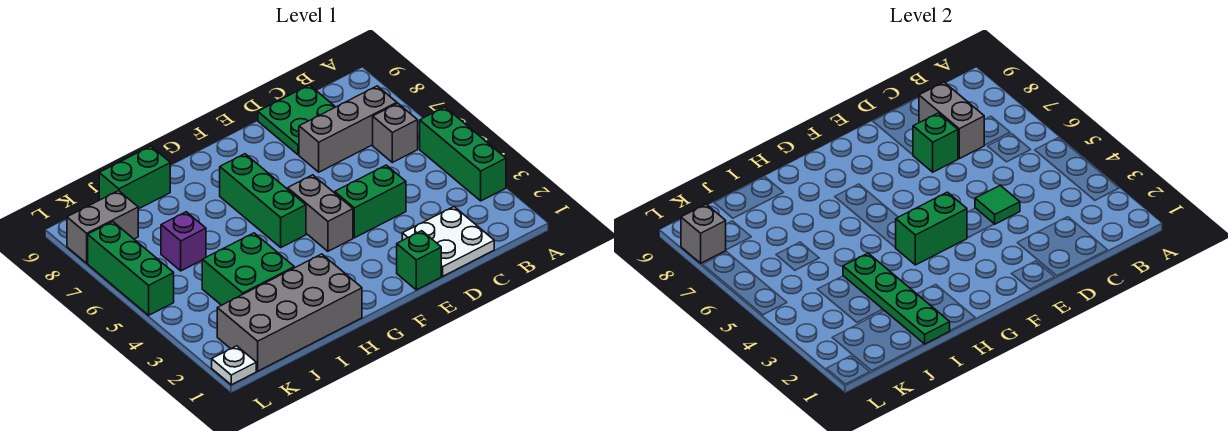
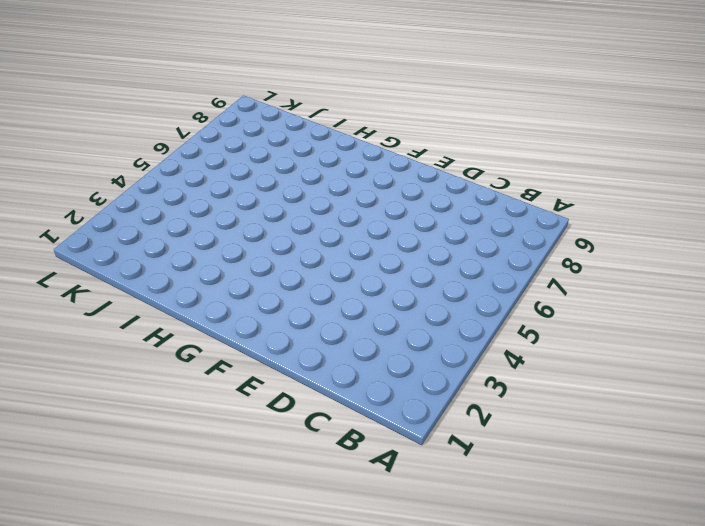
none -> green brick A3:A5 level 1
none -> grey brick B6 level 1
none -> grey brick B7:D7 level 1

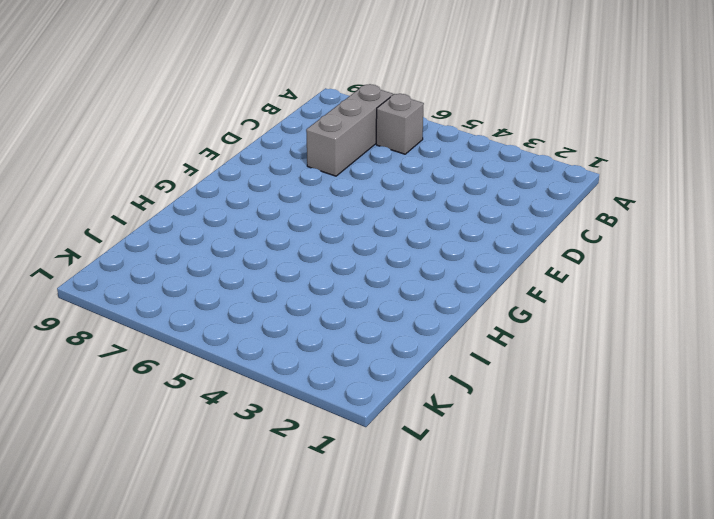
none -> green brick A3:A5 level 1
none -> white plate C1:D2 level 1
none -> green plate C8:D9 level 1

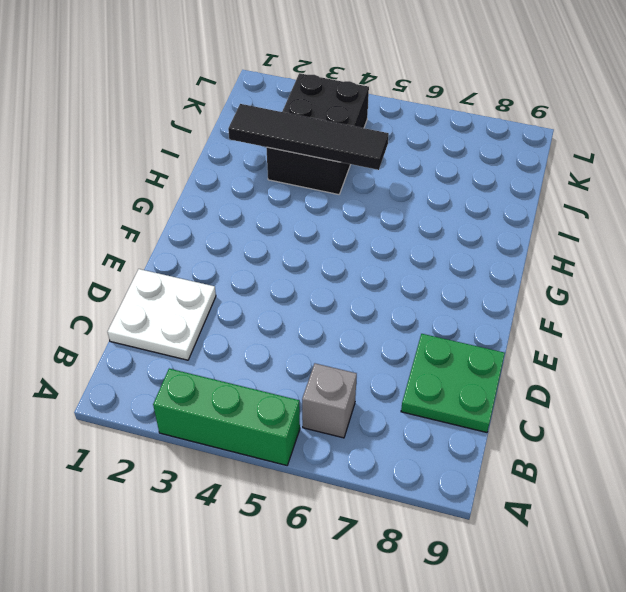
black tile I2:I5 level 2 -> green plate I1:I4 level 2
black brick I3:K4 level 1 -> green brick I3:J4 level 1
none -> grey brick B7:D7 level 1
none -> green brick D4:E4 level 1
none -> green brick E1 level 1

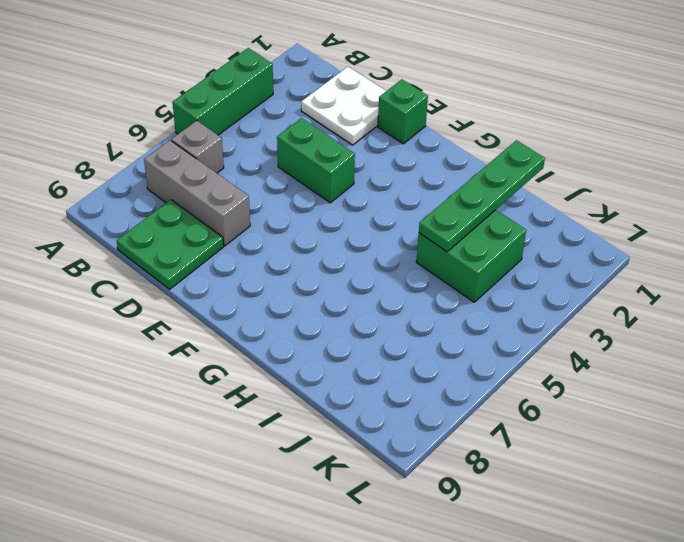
none -> grey brick F4:F5 level 1
none -> green brick G5:G7 level 1
none -> grey brick H1:K2 level 1

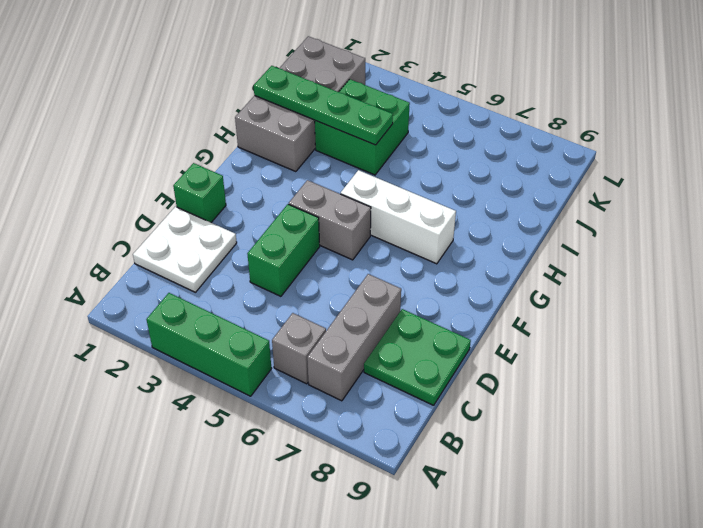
white brick G5:G7 level 1 -> green brick G5:G7 level 1
none -> green brick I9:J9 level 1
none -> purple brick J6 level 1
none -> grey brick K8:L8 level 1

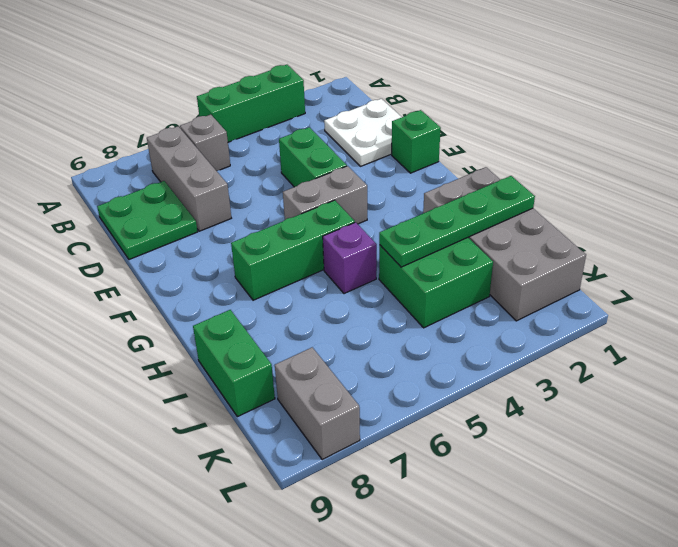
purple brick H5 level 1 -> purple brick J6 level 1
none -> white plate L1 level 1
none -> green brick L5:L7 level 1
none -> grey brick C7:C8 level 2

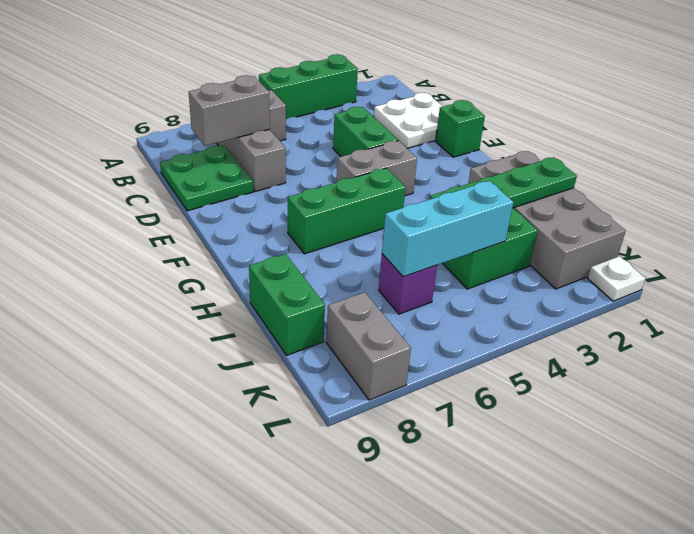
cyan brick J4:J6 level 2 -> none
none -> green brick L5:L7 level 1
none -> green tile D4 level 2
none -> green brick D7 level 2

